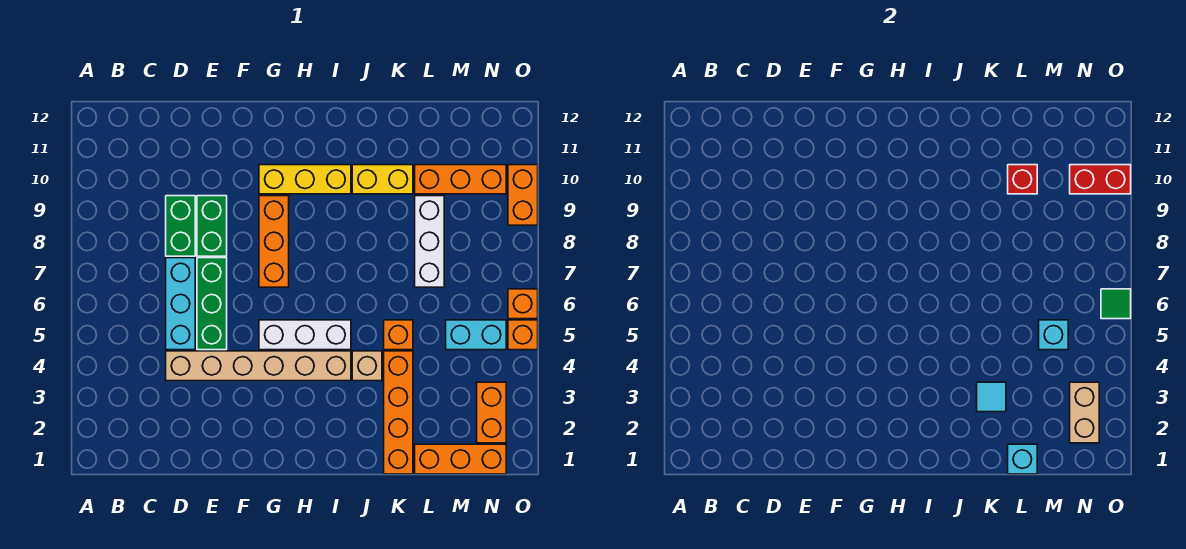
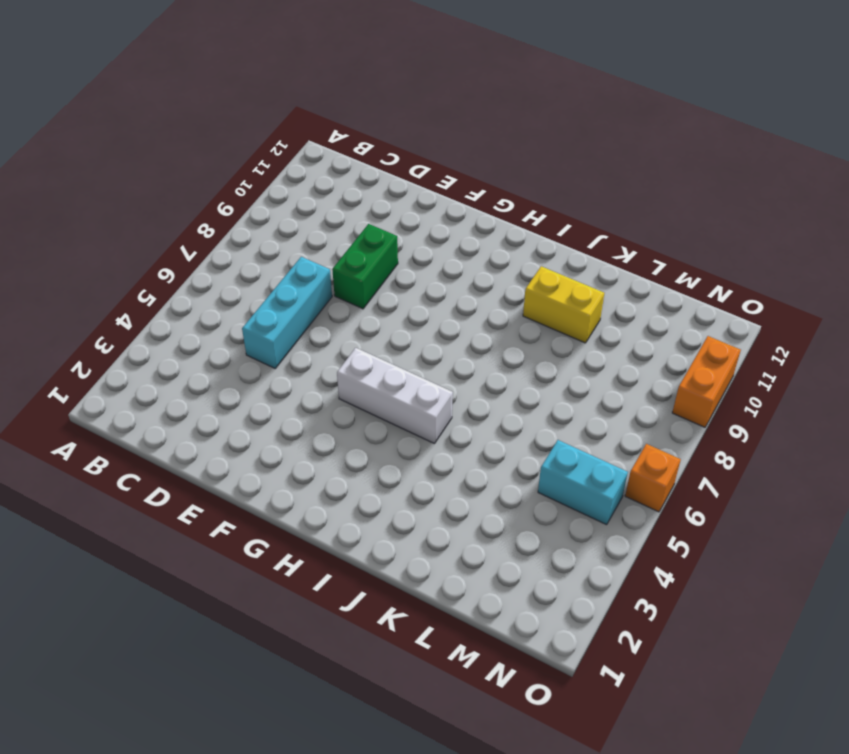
none -> tan brick D4:I4 level 1
none -> green brick D8:D9 level 1
none -> green brick E5:E7 level 1

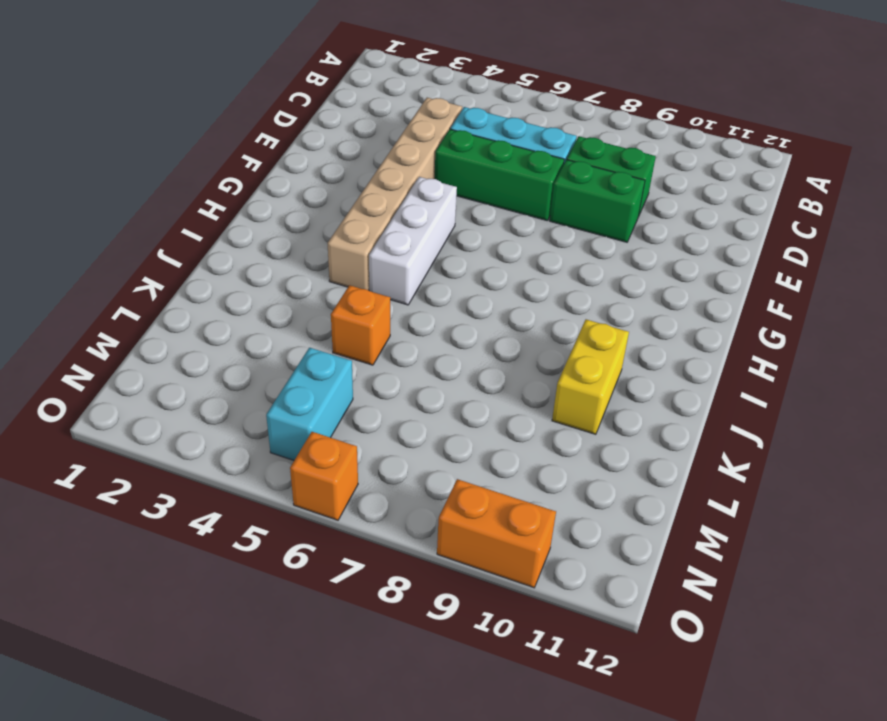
none -> orange brick G7:G9 level 1
none -> yellow brick G10:I10 level 1
none -> tan brick J4 level 1

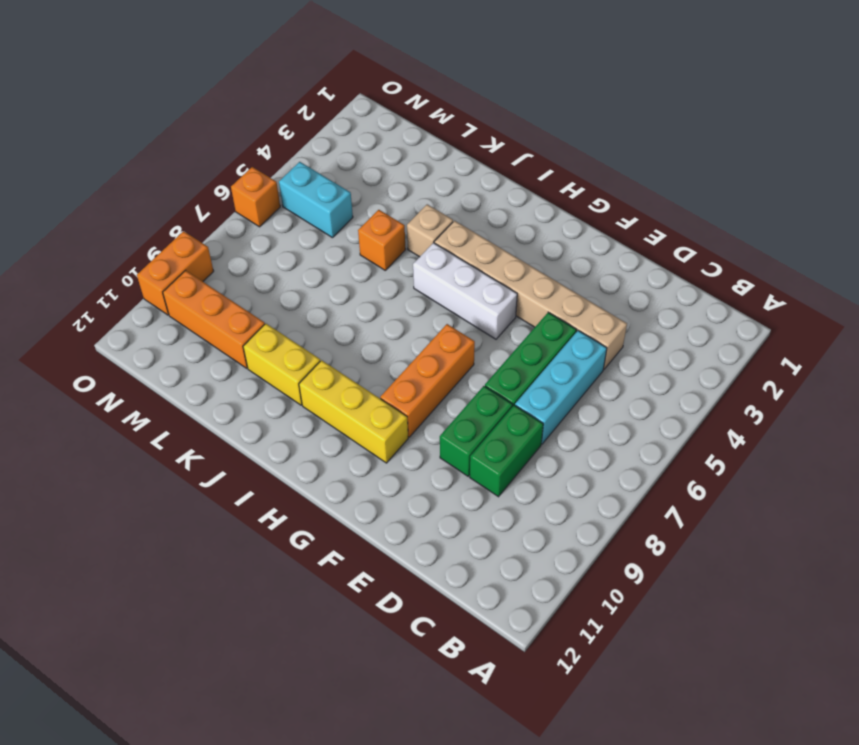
none -> orange brick K1:K4 level 1
none -> orange brick L1:N1 level 1
none -> white brick L7:L9 level 1

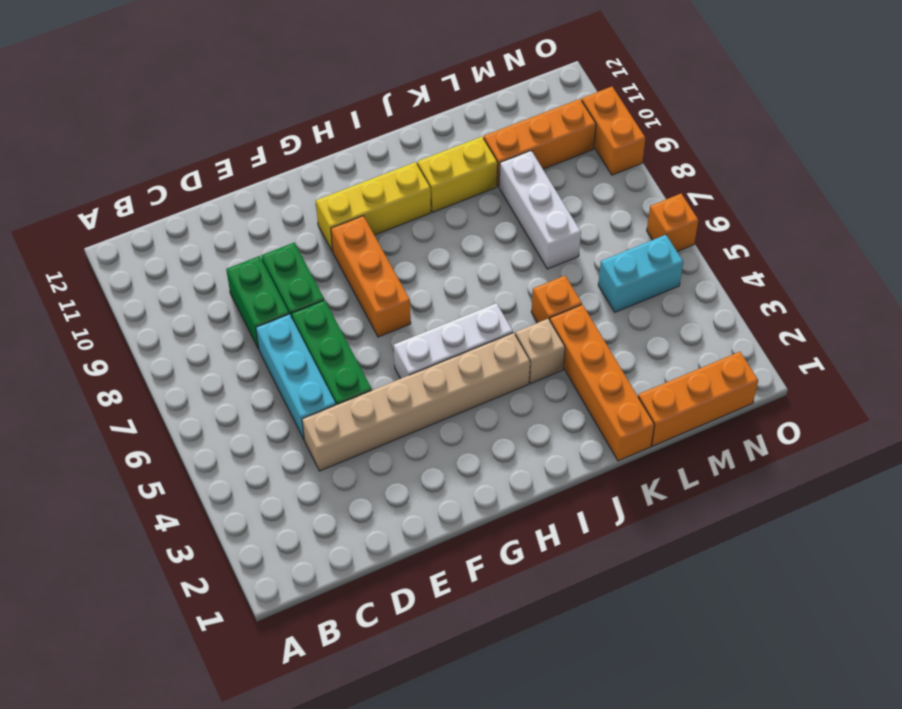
none -> orange brick N2:N3 level 1
none -> orange brick O5 level 1
none -> cyan tile K3 level 2

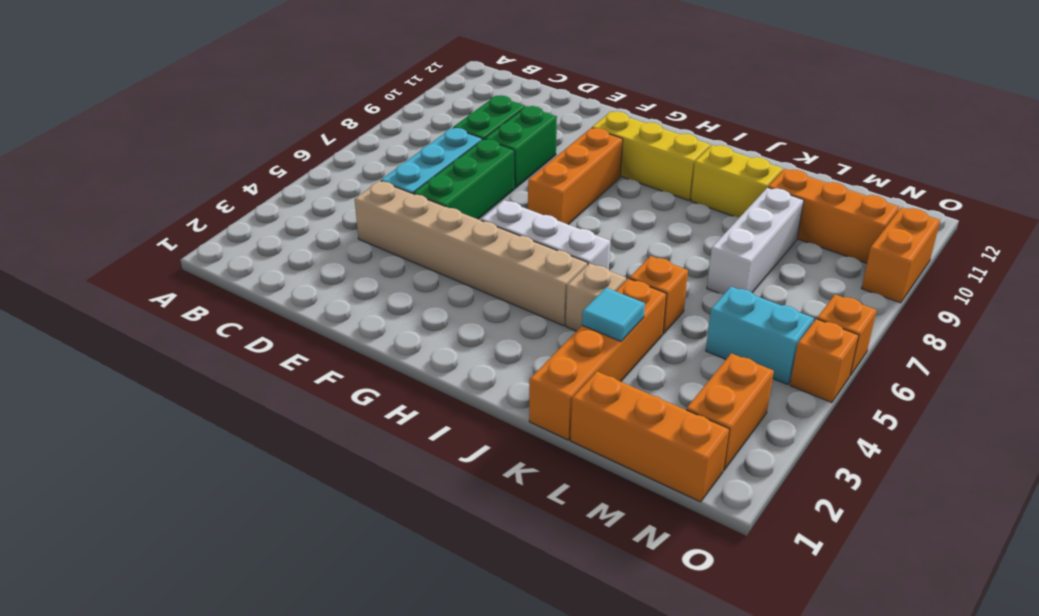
none -> cyan brick L1 level 2
none -> red brick L10 level 2
none -> cyan brick M5 level 2

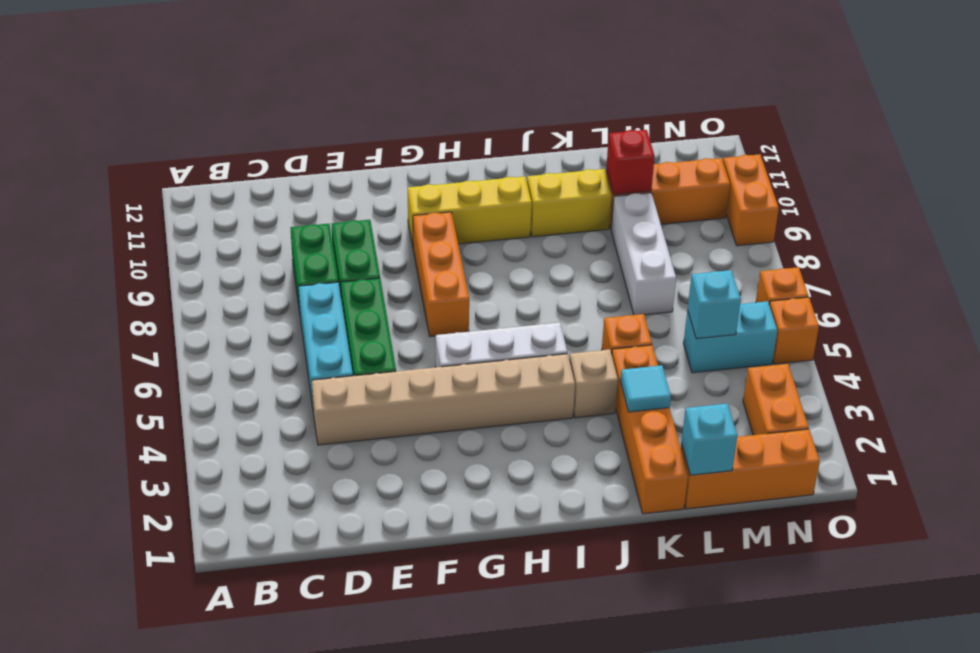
none -> tan brick N2:N3 level 2
none -> red brick N10:O10 level 2
none -> green tile O6 level 2

